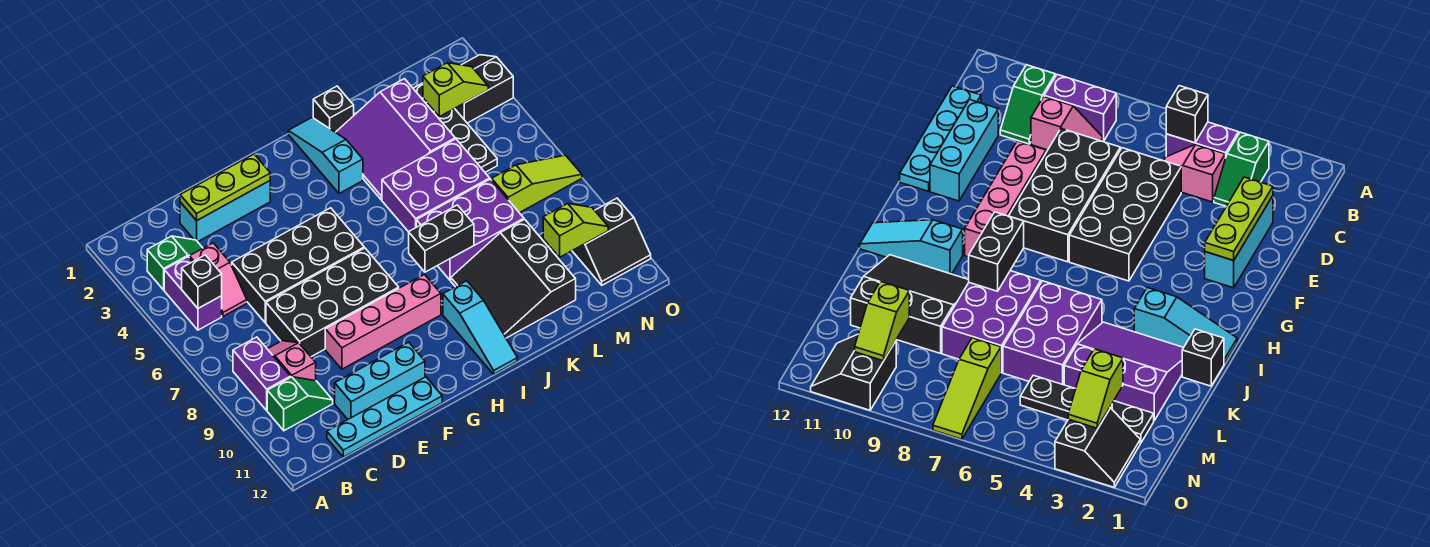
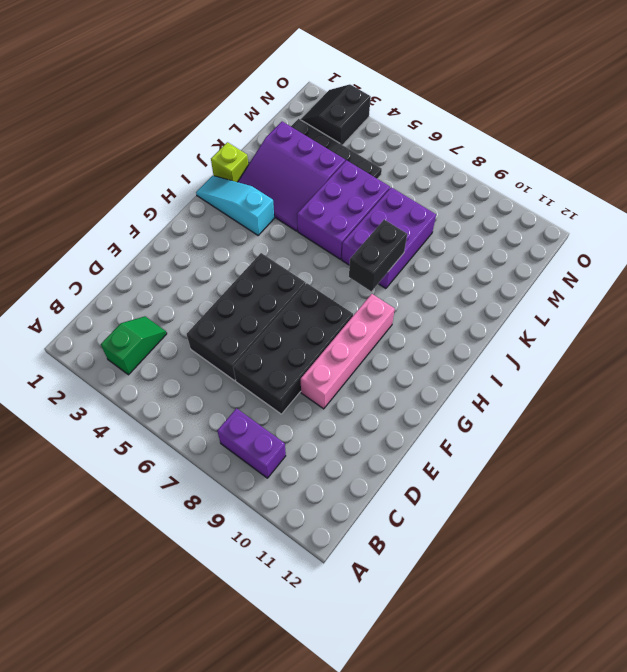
lime brick J1 level 1 -> black brick J1 level 1
none -> purple brick B4:B5 level 1
none -> green slope B10:C10 level 1 top B
none -> pink slope C4:C5 level 1 top 4

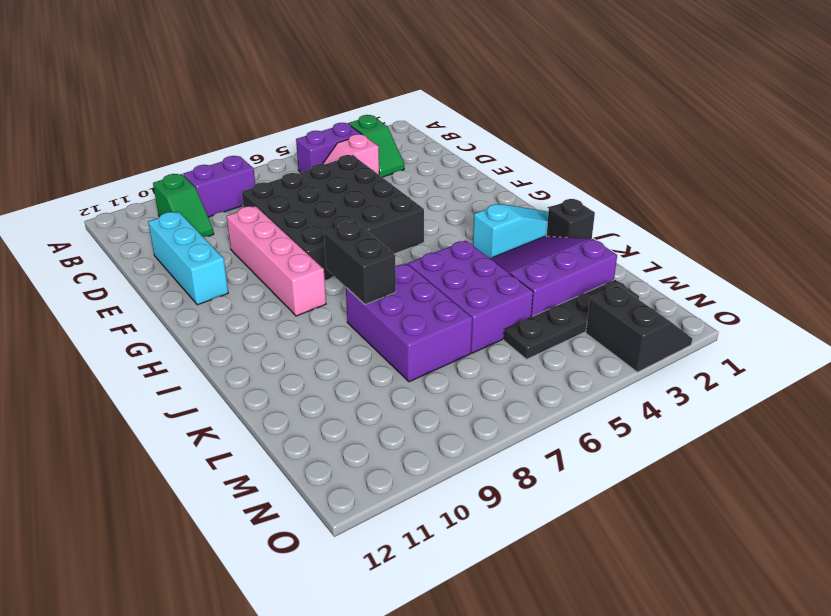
none -> pink slope C8:C9 level 1 top 9
none -> cyan plate C12:F12 level 1
none -> cyan brick D2:F2 level 1

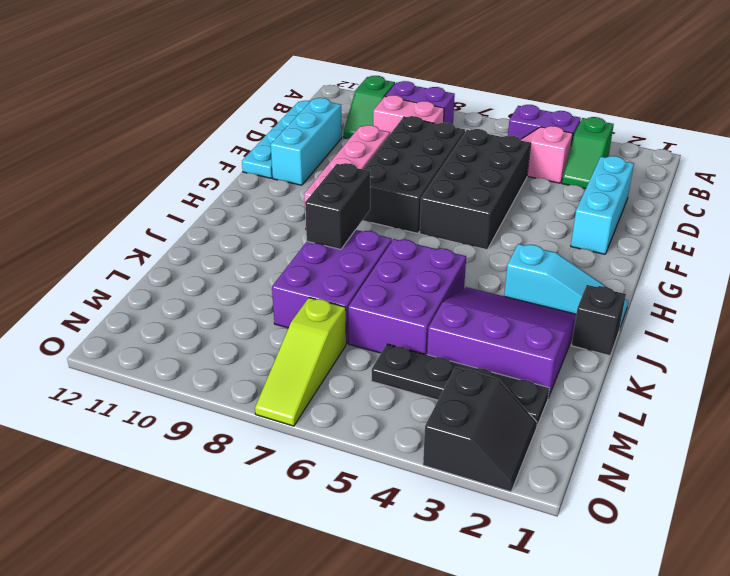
pink brick C8:C9 level 1 -> pink slope C8:C9 level 1 top 9
none -> cyan slope I10:I12 level 1 top 10
none -> black slope J9:L11 level 1 top L
none -> black slope N10:O11 level 1 top 10

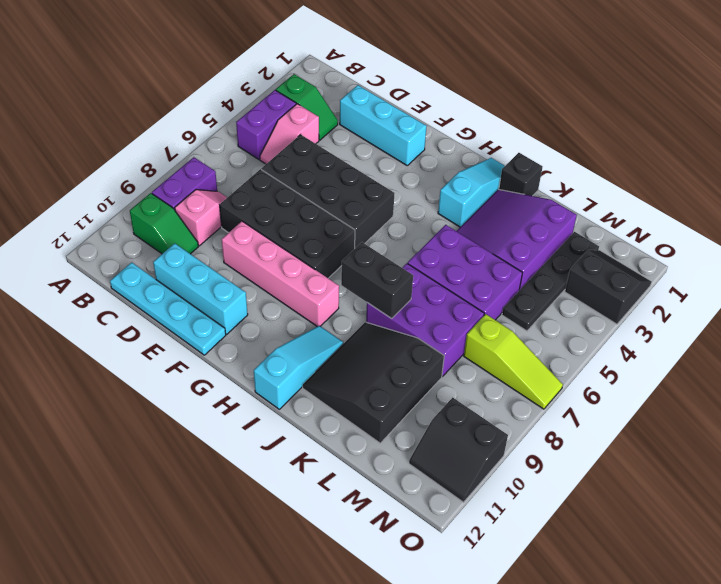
cyan slope I10:I12 level 1 top 12 -> cyan slope I10:I12 level 1 top 10
none -> black brick B5 level 2
none -> lime plate D2:F2 level 2
none -> lime slope M3:N3 level 2 top M

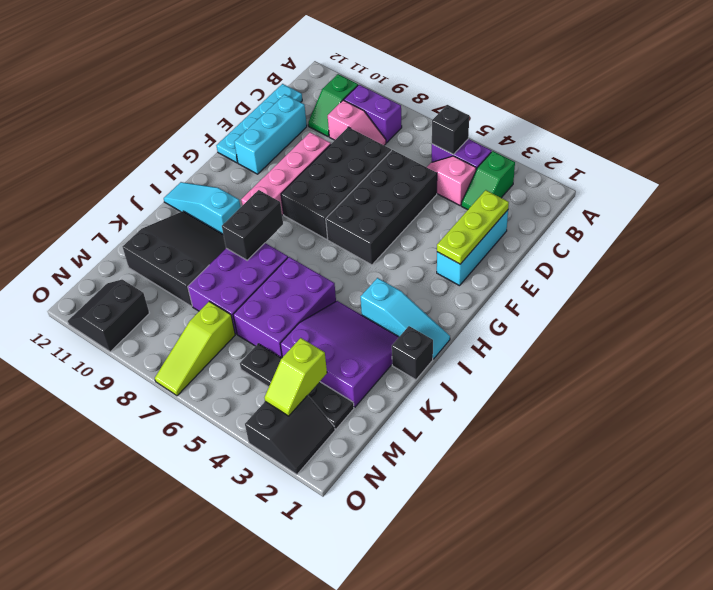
none -> lime slope M10:N10 level 2 top M

